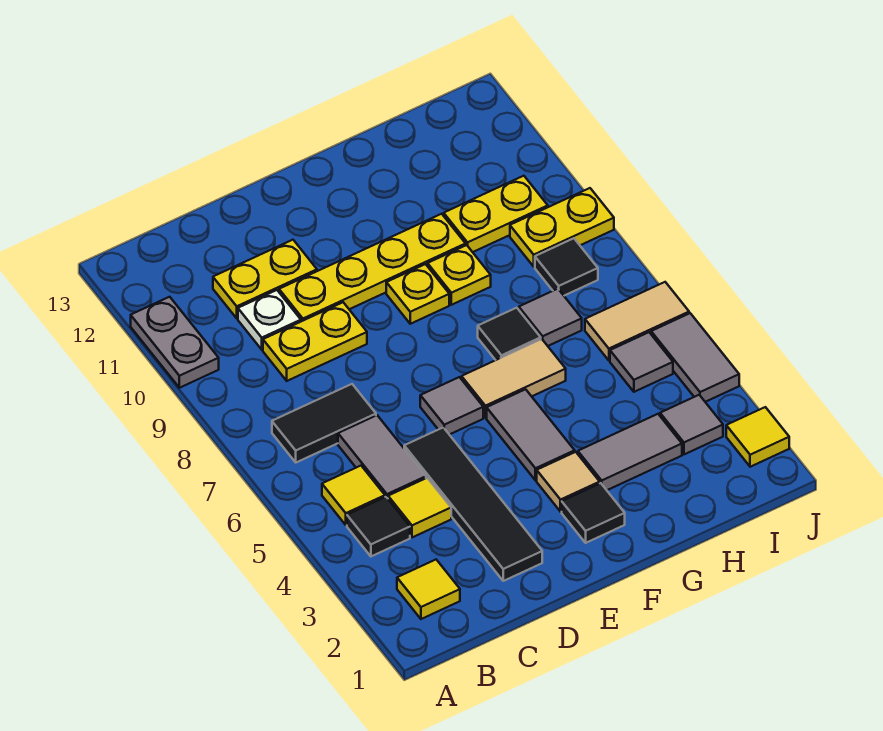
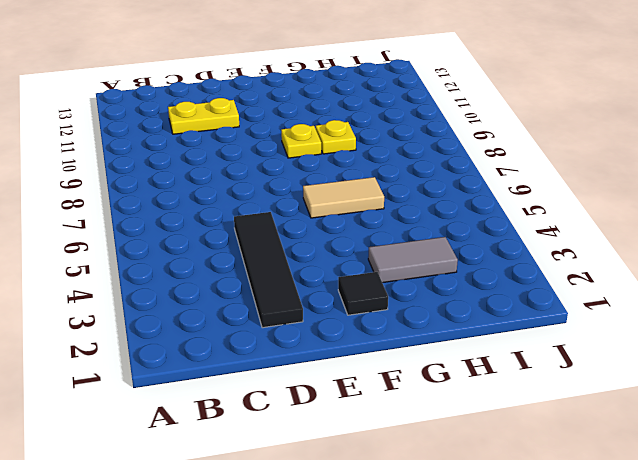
none -> grey plate A10:A11 level 1
none -> yellow tile B2 level 1
none -> black tile B4 level 1
none -> yellow tile B5 level 1

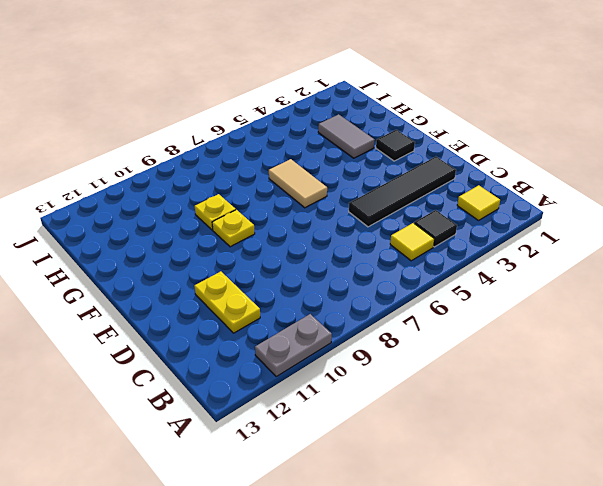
none -> black tile B7:C7 level 1
none -> yellow tile C4 level 1
none -> grey tile C5:C6 level 1
none -> yellow plate C9:D9 level 1

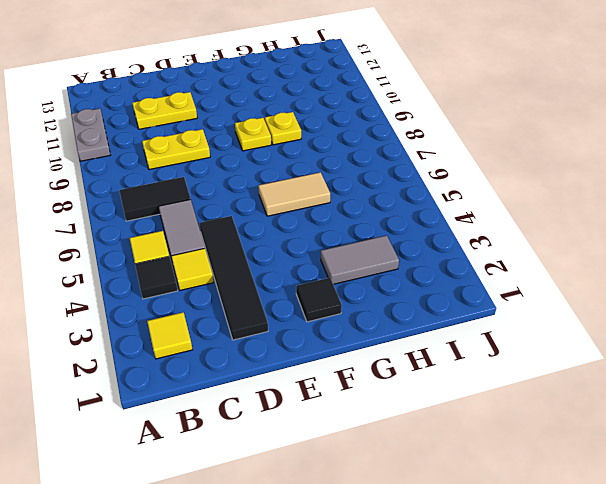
none -> white plate C10 level 1
none -> yellow plate D10:G10 level 1
none -> grey tile E6 level 1
none -> tan tile F3 level 1

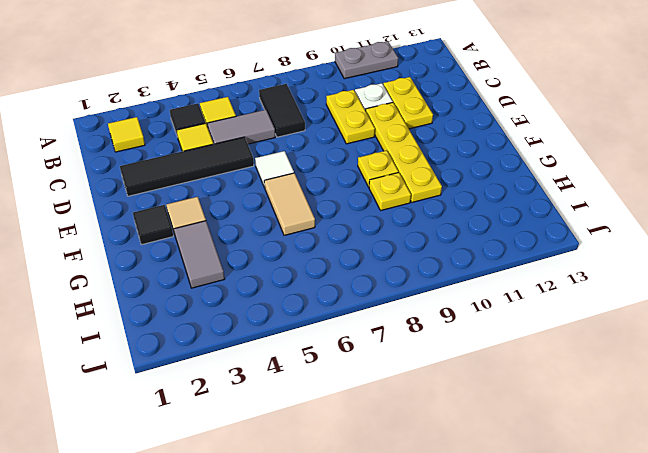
white tile E6 level 1 -> grey tile E6 level 1
none -> grey tile F4:F5 level 1
none -> black tile G7 level 1
none -> grey tile H7 level 1
none -> yellow plate H10:I10 level 1

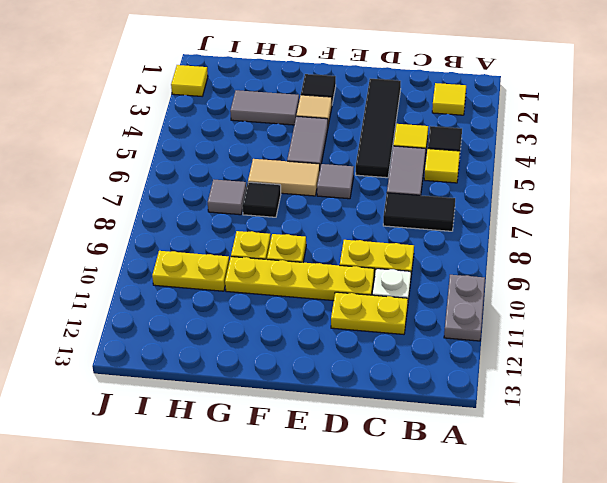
none -> grey tile I3 level 1
none -> grey tile I5 level 1
none -> tan tile I6:J6 level 1
none -> black tile I8 level 1

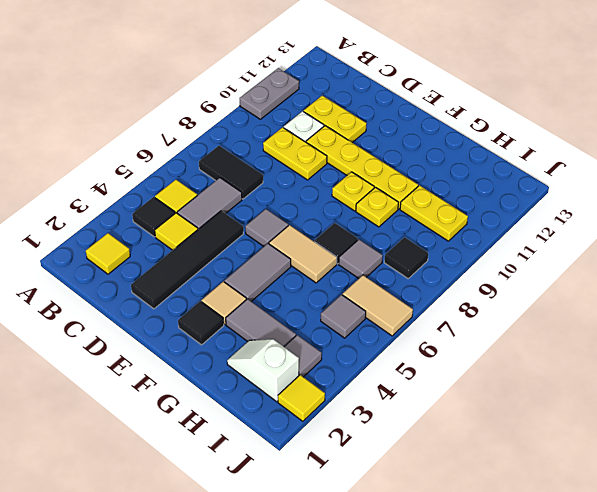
white slope H2:I2 level 1 top I -> none
none -> yellow plate I9:J9 level 1
none -> grey tile J4:J5 level 1

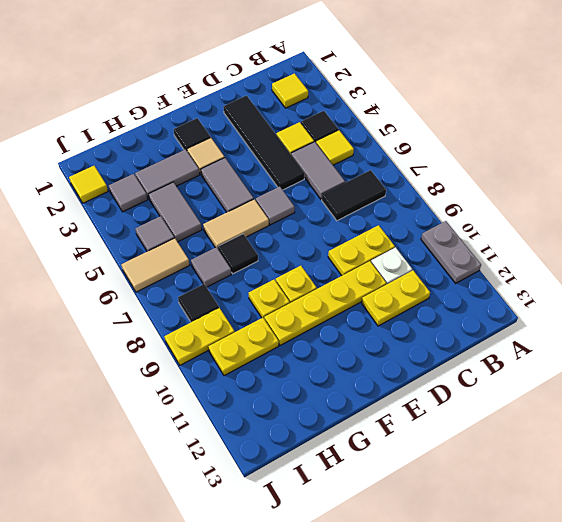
grey tile H4:H5 level 1 -> grey tile J4:J5 level 1

